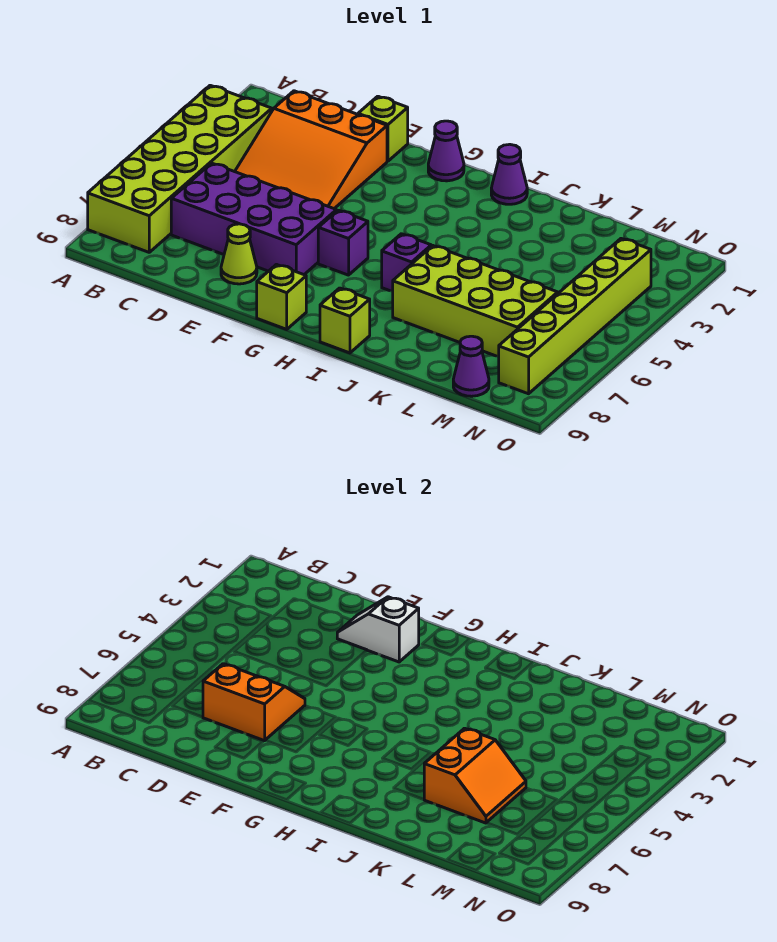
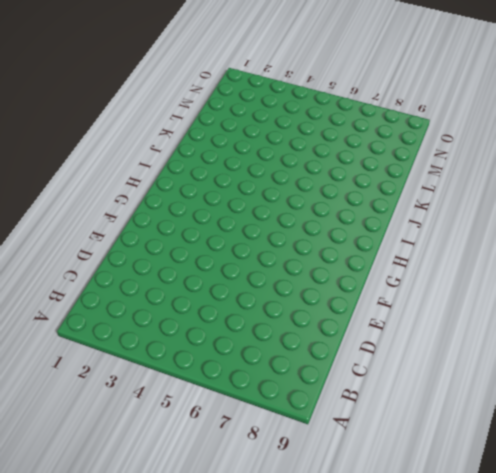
none -> lime brick A3:B8 level 1
none -> orange slope C2:E4 level 1 top 2
none -> purple brick C6:F7 level 1

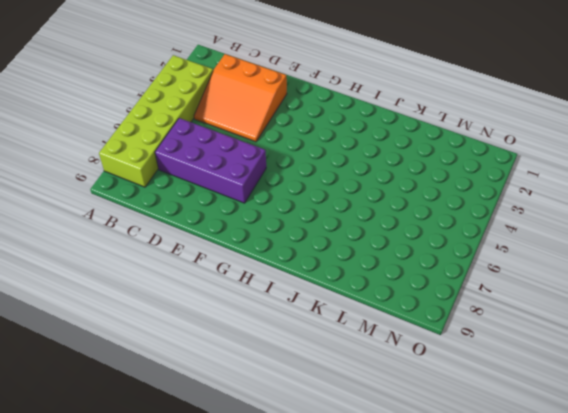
none -> lime brick E1 level 1
none -> lime cone E8 level 1
none -> purple cone G1 level 1

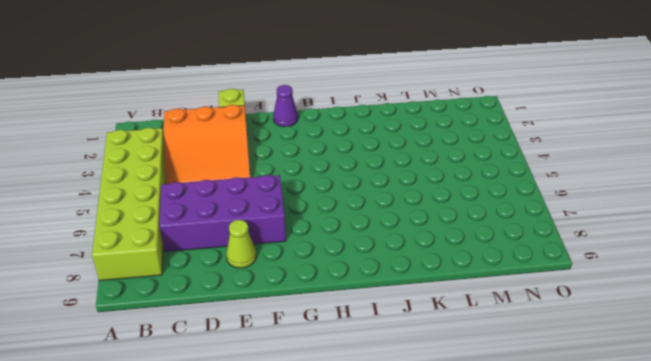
none -> purple brick G6 level 1
none -> lime brick G9 level 1
none -> purple cone I1 level 1

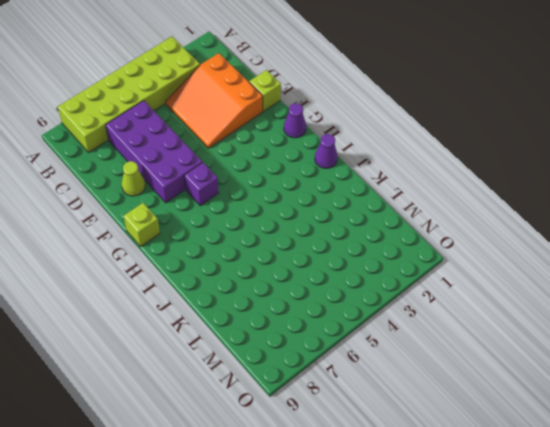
none -> purple brick I6 level 1
none -> lime brick I9 level 1
none -> lime brick J6:M7 level 1

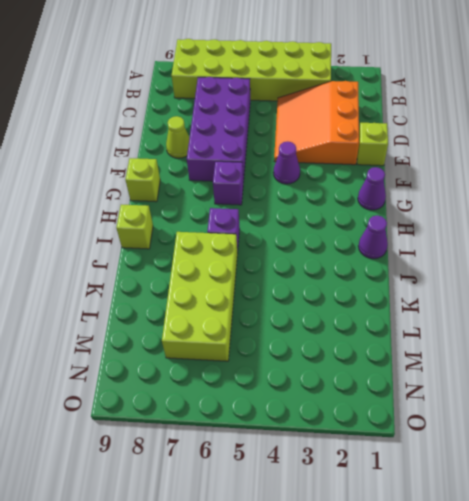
purple cone F4 level 1 -> purple cone M9 level 1
none -> lime brick N3:N8 level 1
none -> orange slope D6:E7 level 2 top 7
none -> white slope E2:F2 level 2 top F

